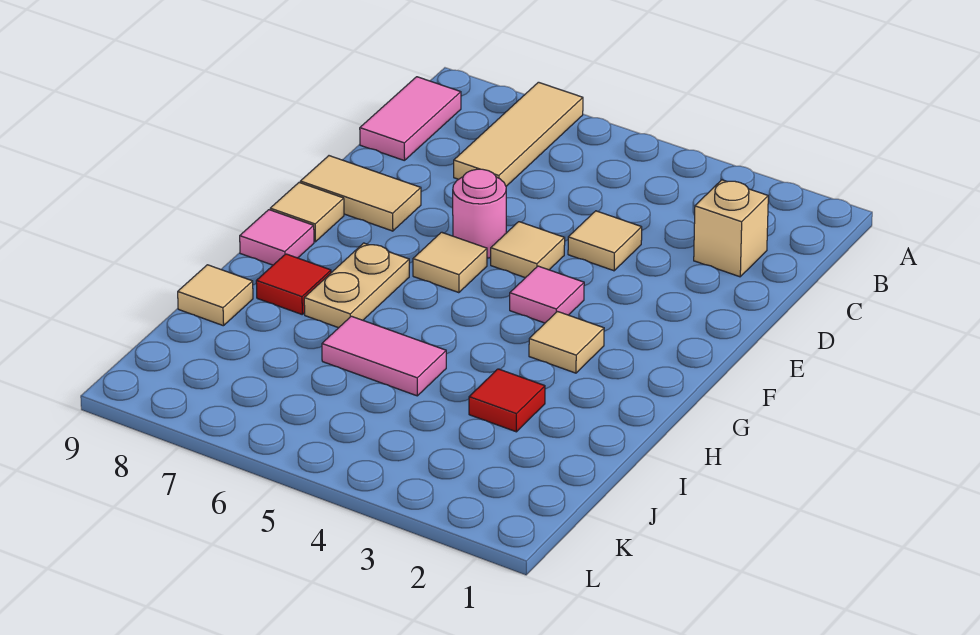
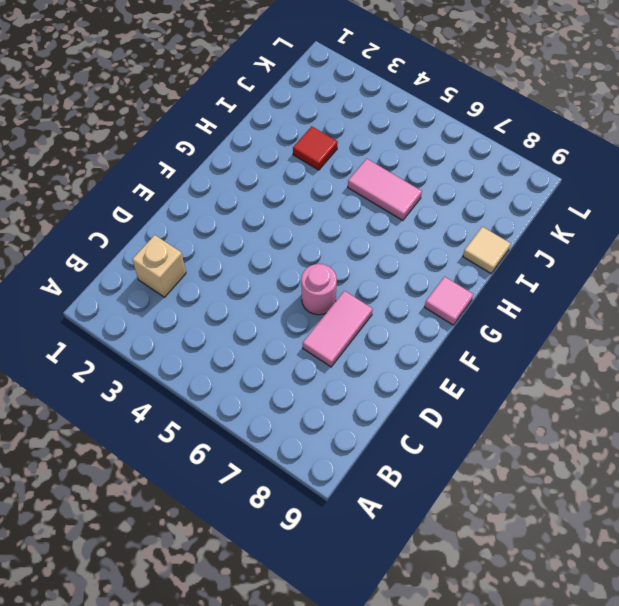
pink tile D7:E7 level 1 -> pink tile B9:C9 level 1
none -> tan tile A7:C7 level 1
none -> tan tile D4 level 1
none -> tan tile E5 level 1

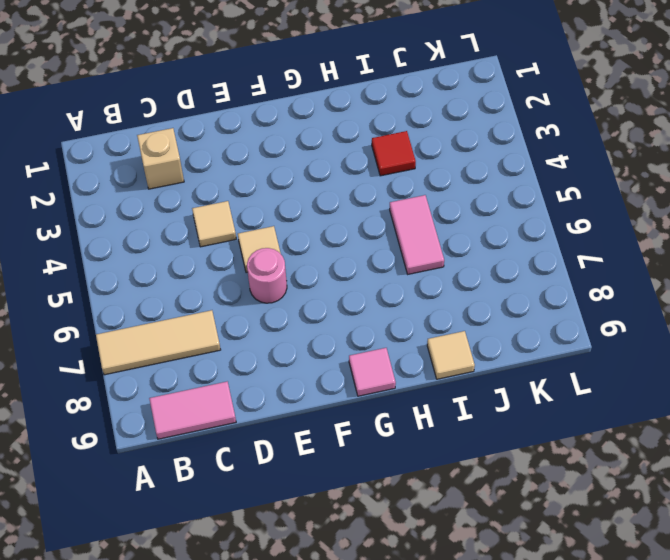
none -> tan tile E8:E9 level 1
none -> pink tile F4 level 1
none -> tan tile F6 level 1

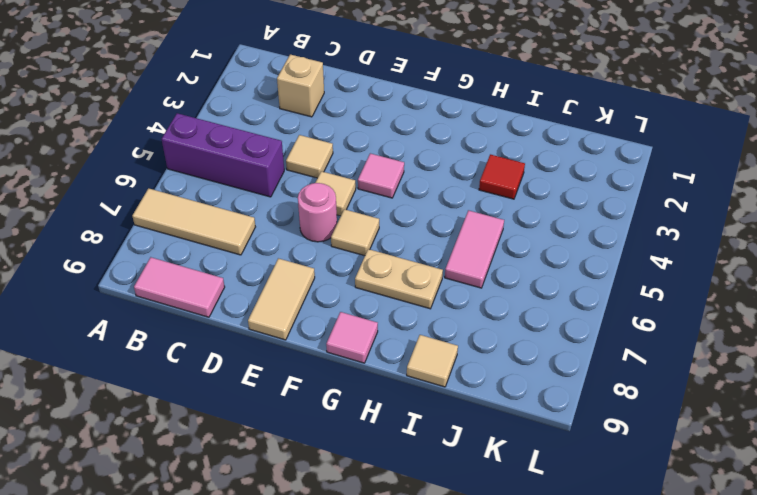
purple brick A5:C5 level 1 -> none
none -> tan tile F9 level 1
none -> tan tile G3 level 1
none -> red tile H8 level 1

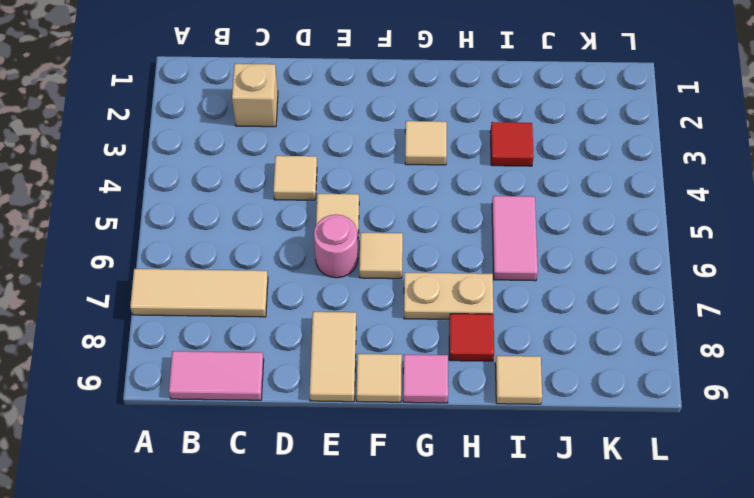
none -> pink tile F4 level 1

